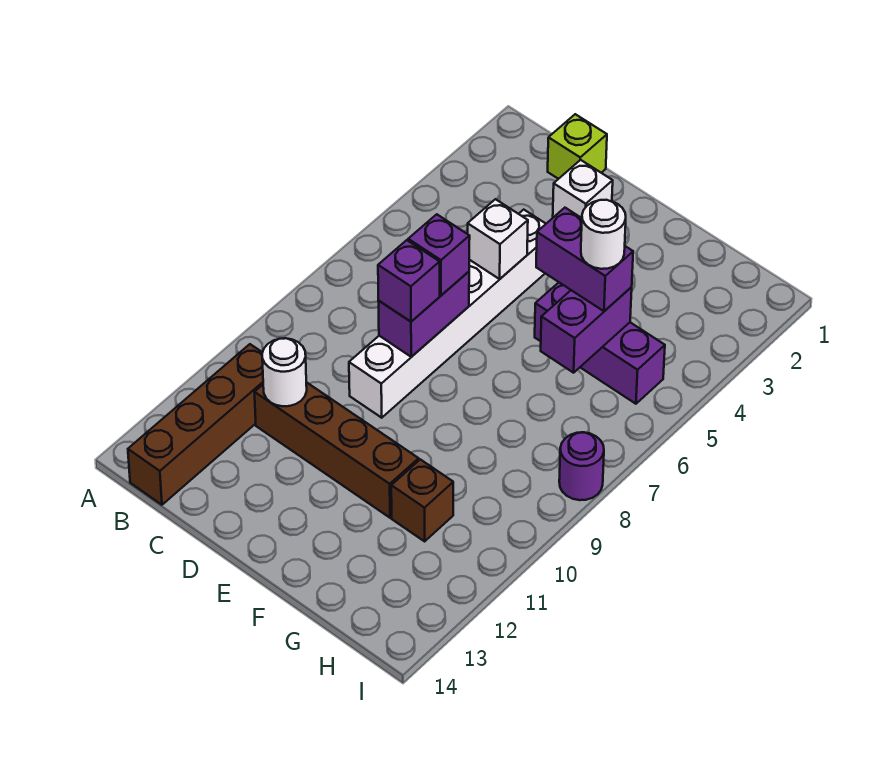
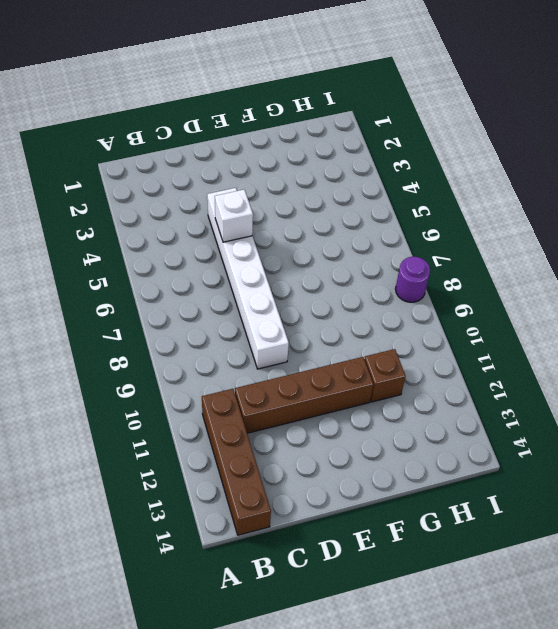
none -> lime brick C1 level 1
none -> white brick D2 level 1
none -> purple brick F5:H5 level 1

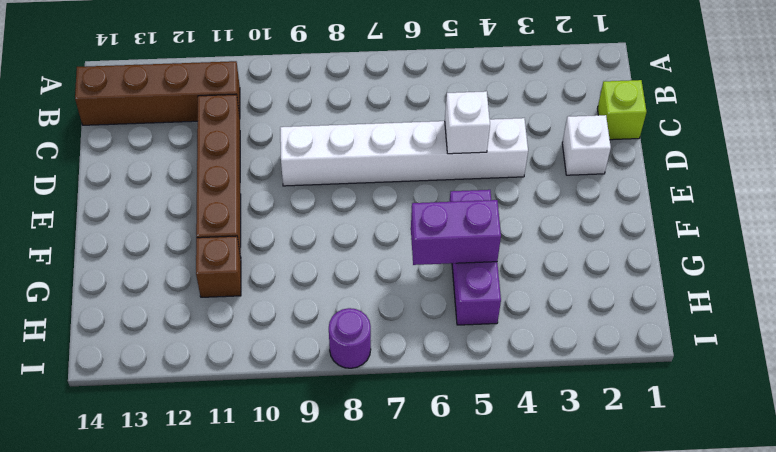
none -> white round brick C11 level 2
none -> purple brick D7:D8 level 2
none -> purple brick D7 level 3

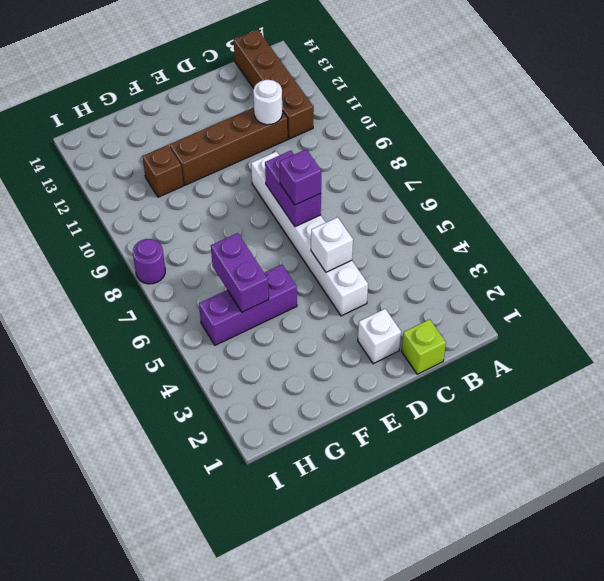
none -> purple brick D8 level 3
none -> purple brick F5:G5 level 3
none -> white round brick G5 level 4

